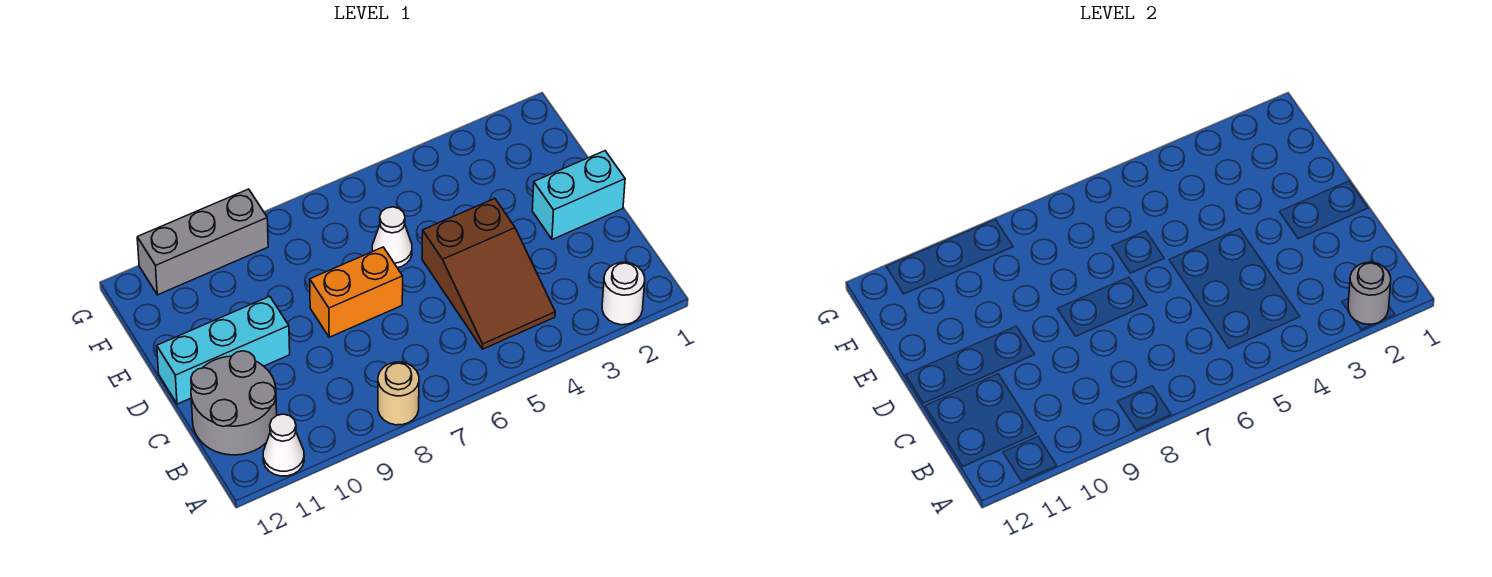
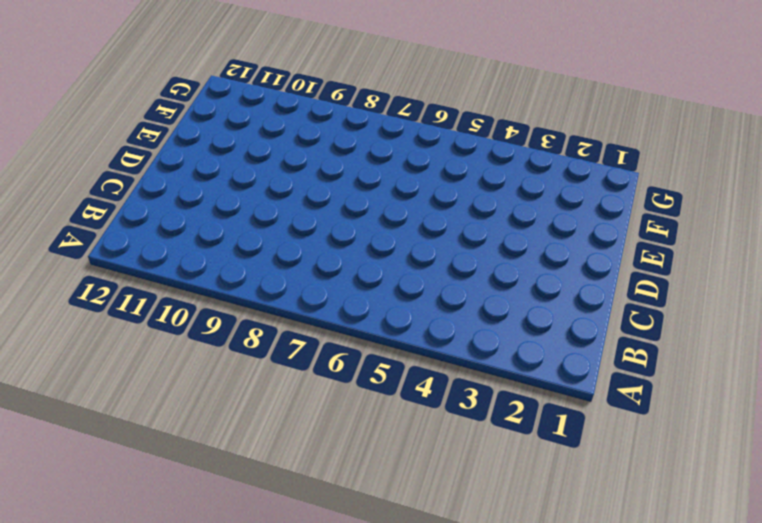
none -> white round brick A2 level 1
none -> tan round brick A8 level 1

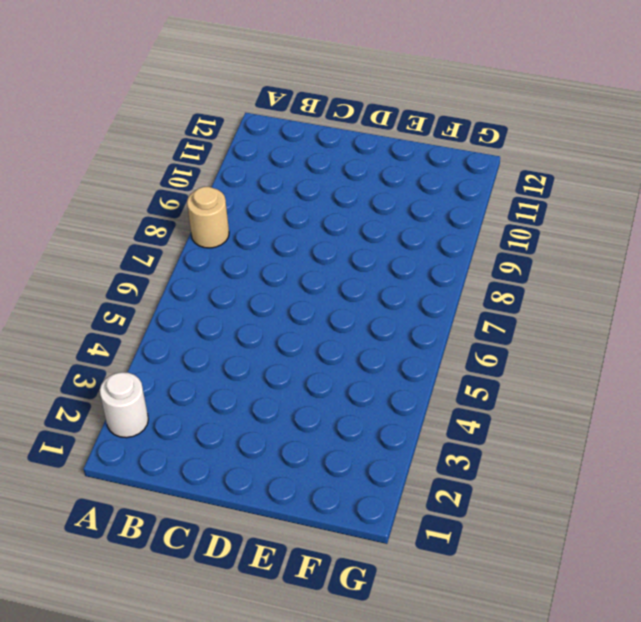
none -> white cone A11 level 1
none -> brown slope B4:D5 level 1 top D

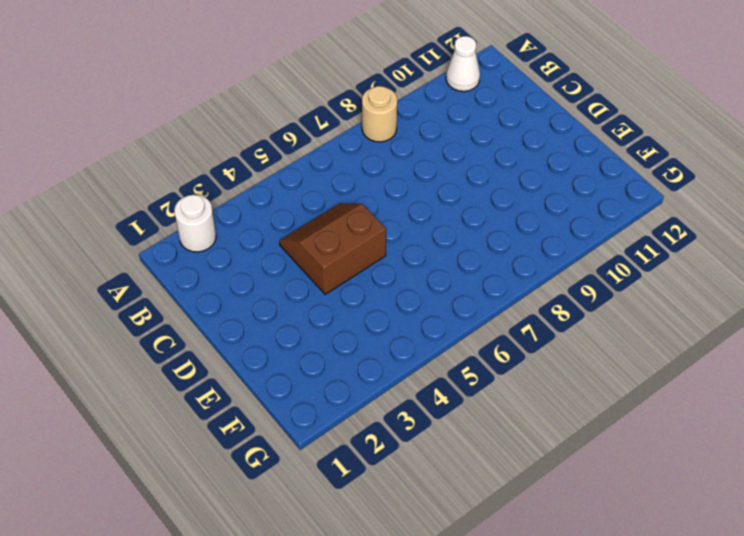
brown slope C4:D5 level 1 top D -> brown slope B4:D5 level 1 top D
none -> grey round brick B11:C12 level 1
none -> cyan brick D1:D2 level 1

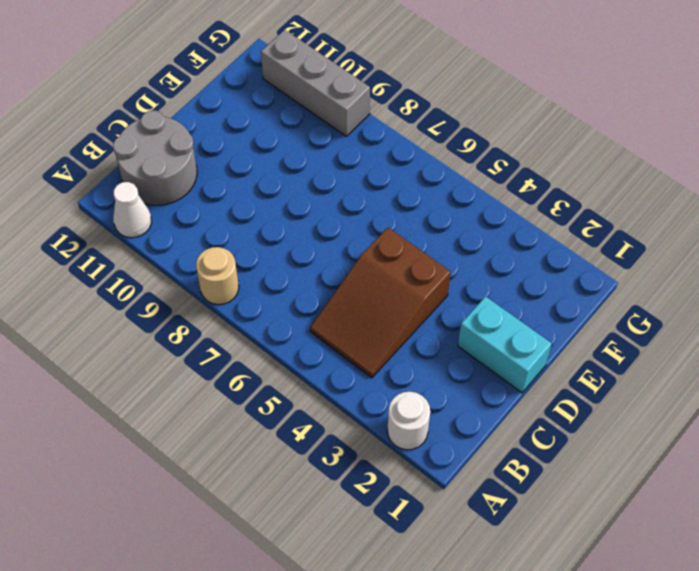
none -> orange brick D7:D8 level 1
none -> cyan brick D10:D12 level 1

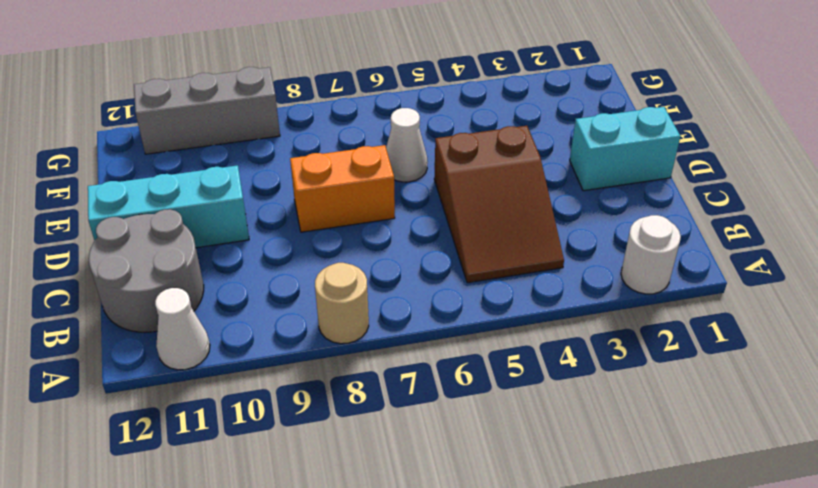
none -> grey round brick A2 level 2

